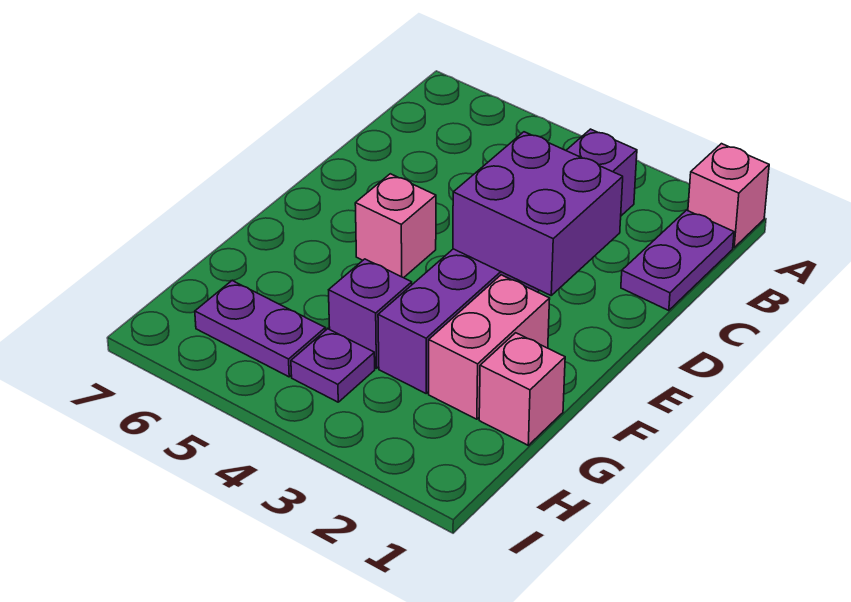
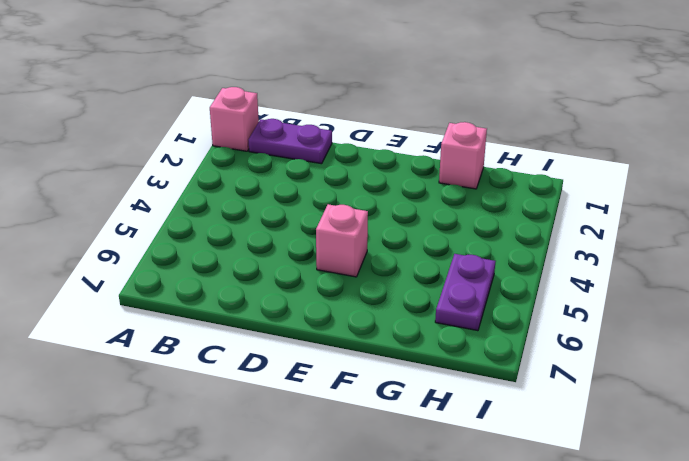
none -> purple brick B3:G3 level 1
none -> pink brick F2:G2 level 1

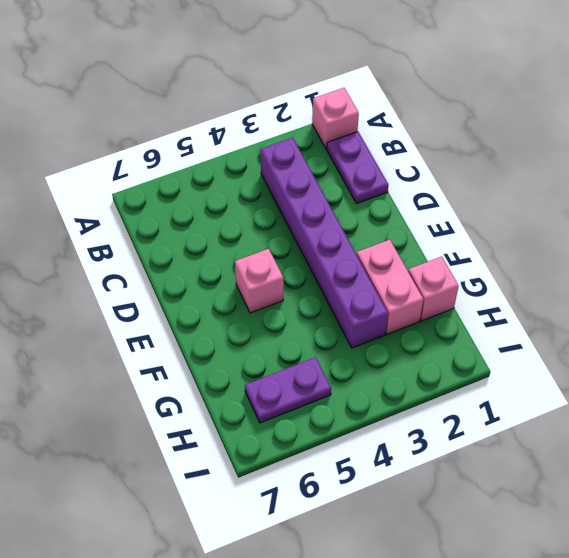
none -> purple brick G4 level 1
none -> purple plate H4 level 1

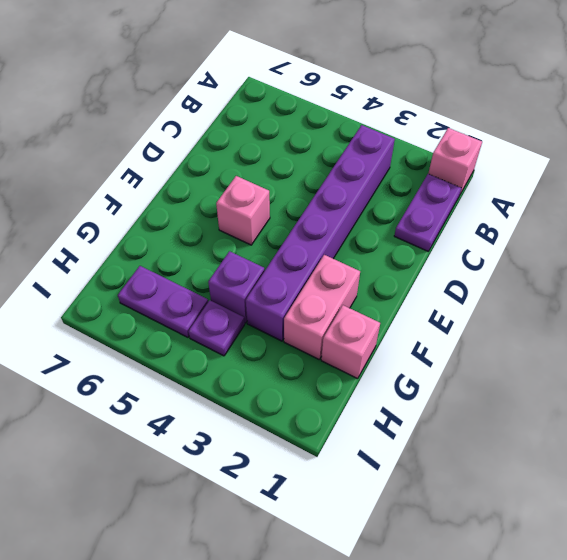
none -> purple brick D2:E3 level 2

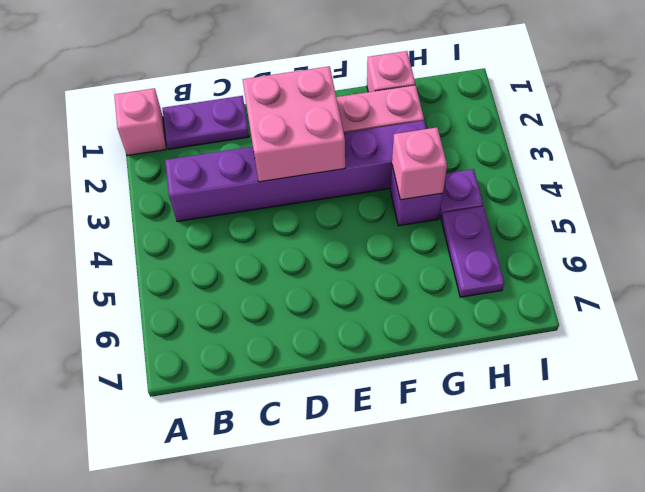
pink brick D2:E3 level 2 -> purple brick D2:E3 level 2
pink brick G4 level 2 -> pink brick E5 level 1

